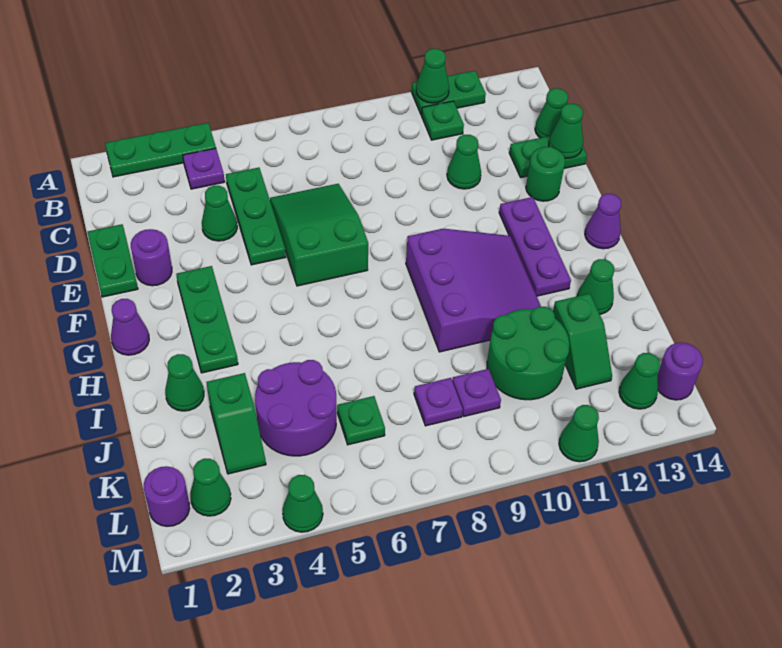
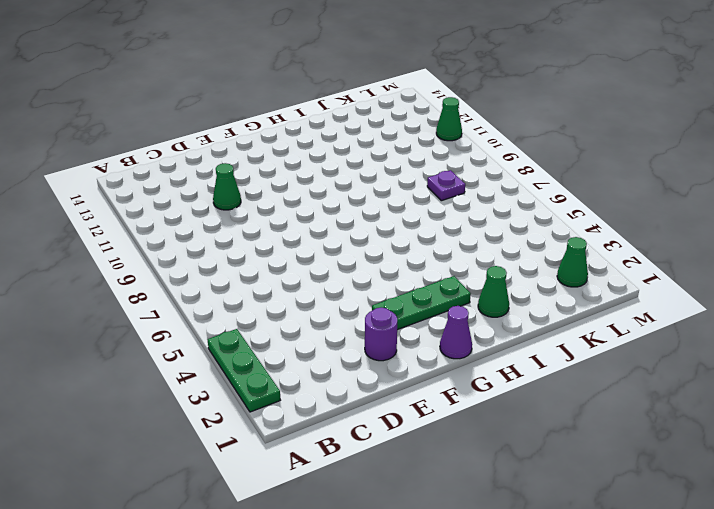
none -> green plate A11:A12 level 1
none -> purple plate B4 level 1
none -> green plate B11 level 1
none -> green plate C5:E5 level 1

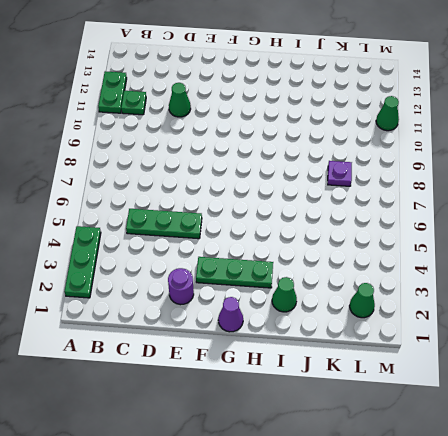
none -> purple plate B4 level 1
none -> green cone C14 level 1
none -> green plate D1:E1 level 1
none -> green cone D4 level 1

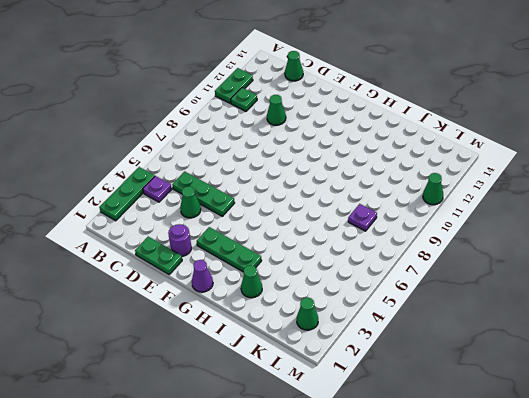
none -> green slope D6:F7 level 1 top F
none -> green plate D13:D14 level 1
none -> green round brick E13 level 1
none -> purple plate F12:H12 level 1

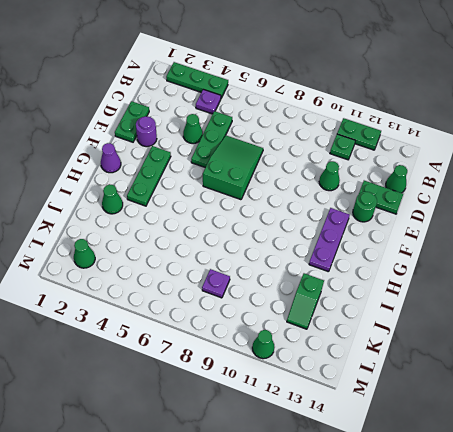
none -> purple slope G9:I11 level 1 top 9
none -> purple cone G14 level 1
none -> green cone I13 level 1
none -> green slope J3:K3 level 1 top J

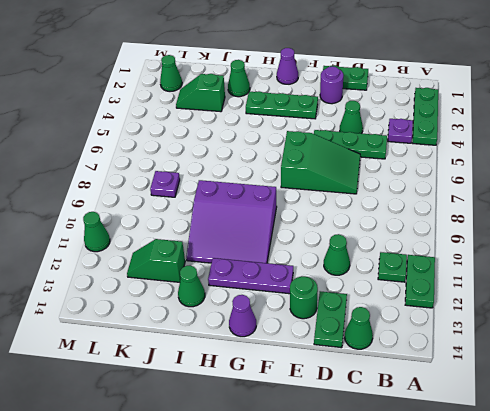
none -> purple round brick J4:K5 level 1
none -> green round brick J10:K11 level 1
none -> green plate K6 level 1
none -> purple plate K9 level 1

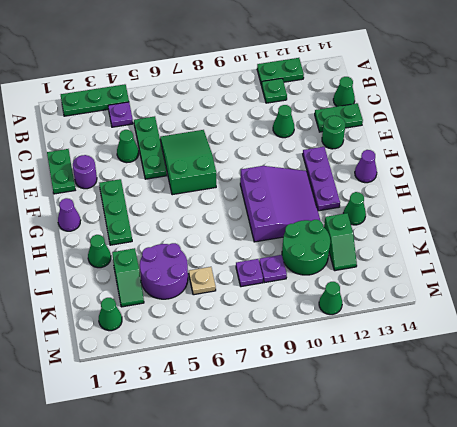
tan plate K6 level 1 -> green plate K6 level 1
none -> purple round brick L1 level 1
none -> green cone L13 level 1
none -> purple round brick L14 level 1
none -> green cone M4 level 1

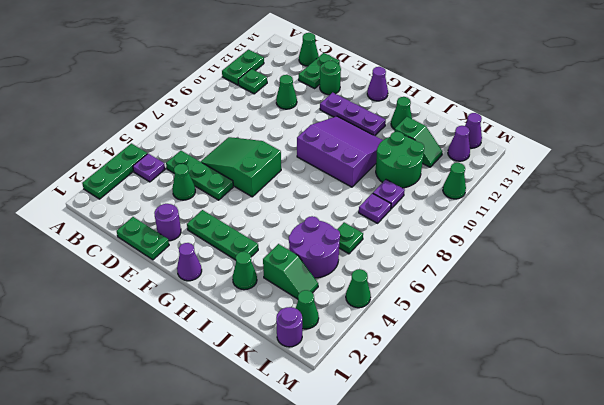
purple cone L13 level 1 -> green cone L13 level 1
purple cone L14 level 1 -> purple round brick L14 level 1
none -> green cone A11 level 2
none -> green cone D14 level 2

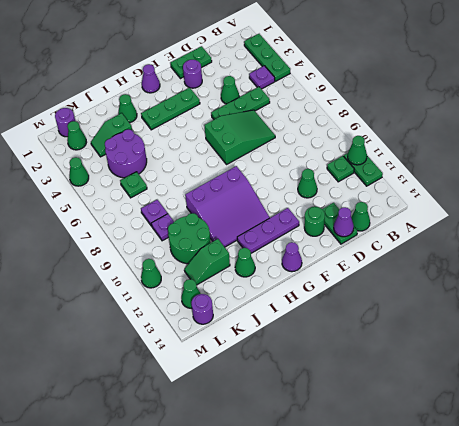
purple cone D14 level 2 -> green cone D14 level 2

